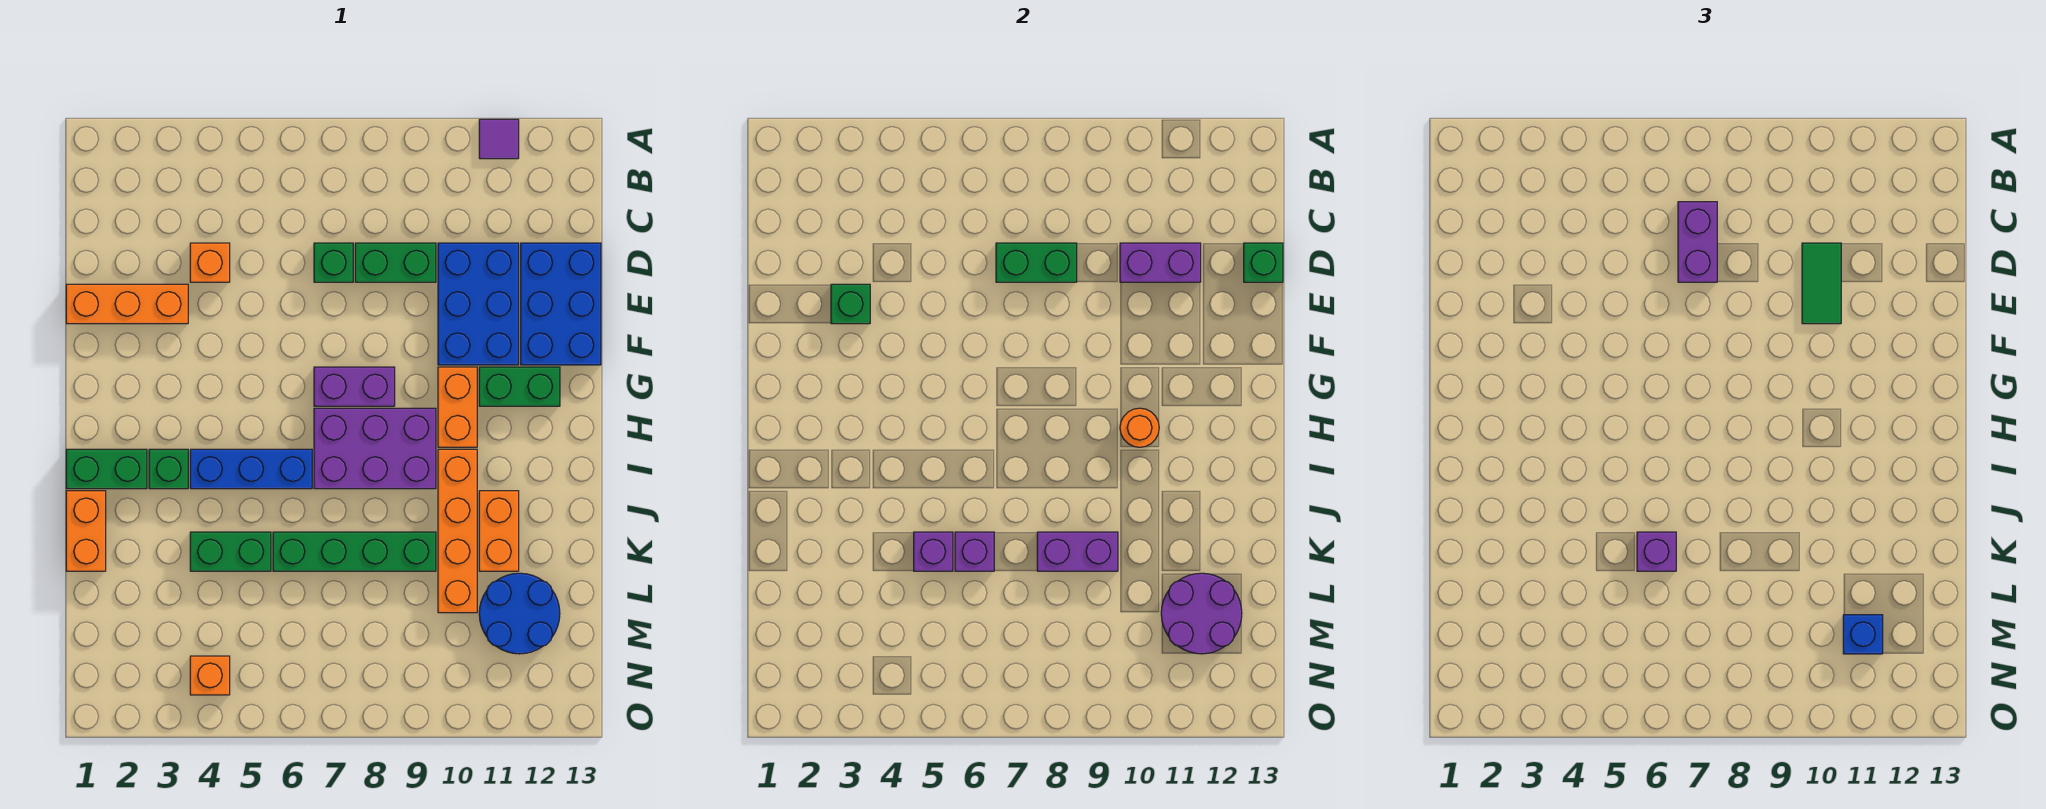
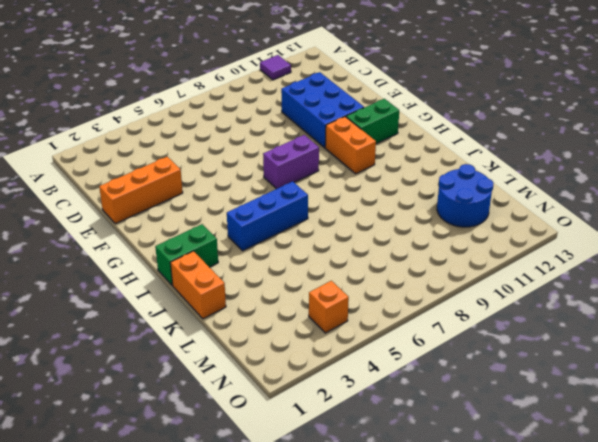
none -> orange brick D4 level 1
none -> green brick D7 level 1
none -> green brick D8:D9 level 1
none -> blue brick D12:F13 level 1

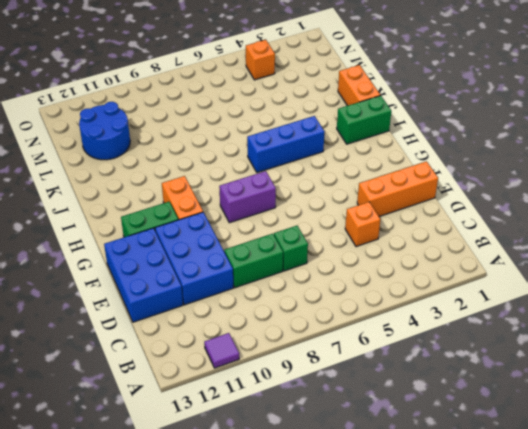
none -> purple brick H7:I9 level 1
none -> green brick I3 level 1
none -> orange brick I10:L10 level 1
none -> orange brick J11:K11 level 1

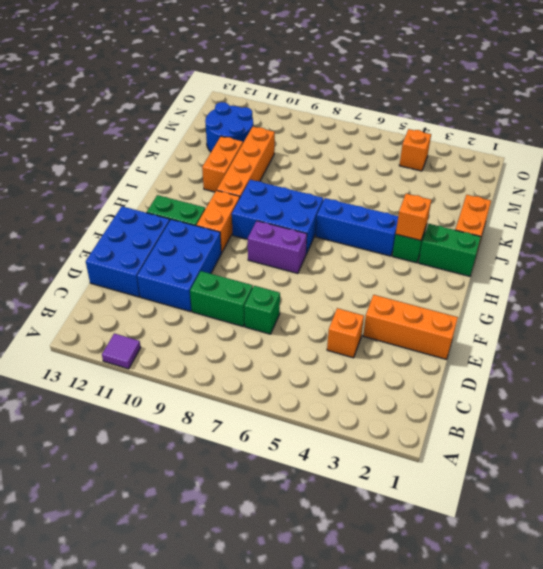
blue brick H7:I9 level 1 -> purple brick H7:I9 level 1
orange brick I3 level 2 -> none
none -> green brick K4:K5 level 1
none -> green brick K6:K9 level 1
none -> green brick D7:D8 level 2
none -> purple brick D10:D11 level 2

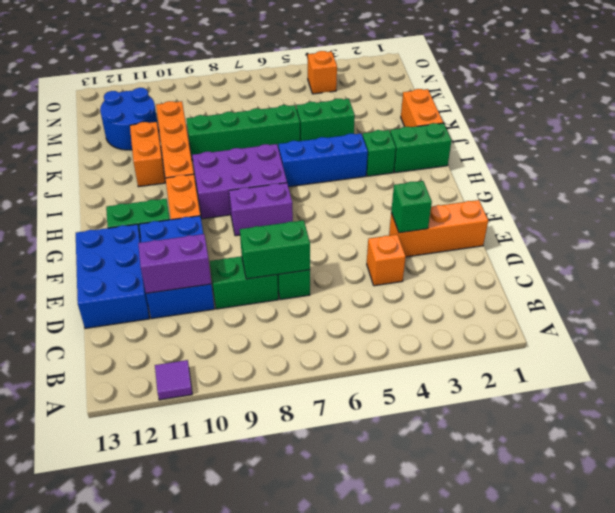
none -> green brick D13 level 2
none -> orange round brick H10 level 2
none -> purple brick K5 level 2
none -> purple brick K6 level 2

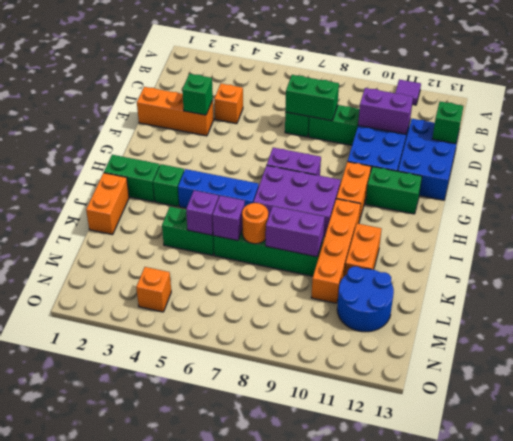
orange round brick K7 level 2 -> orange round brick H10 level 2
none -> purple round brick L11:M12 level 2
none -> purple brick C7:D7 level 3
none -> green tile D10:E10 level 3
none -> purple brick K6 level 3

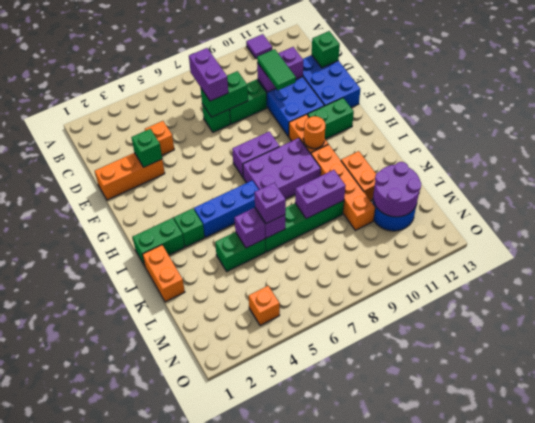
none -> blue brick M11 level 3

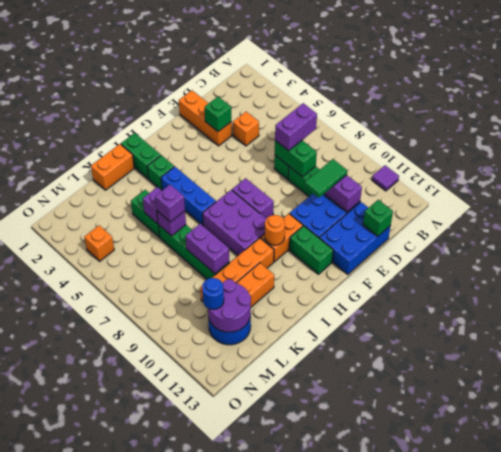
blue round brick M11 level 3 -> blue brick M11 level 3

